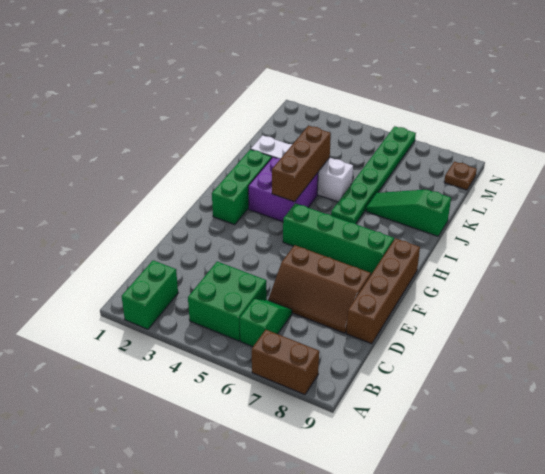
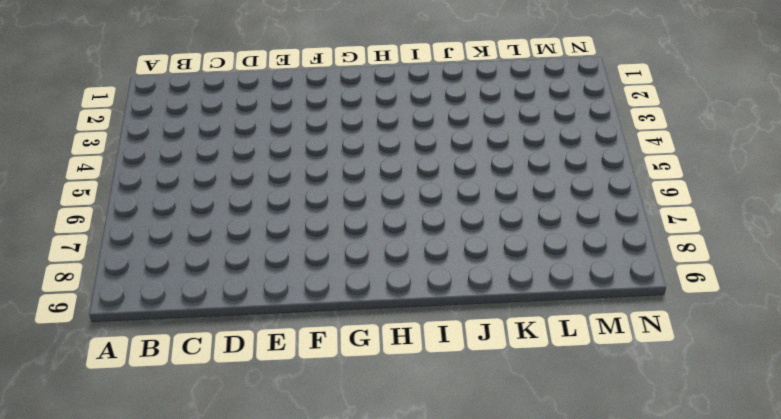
none -> green brick A2:B2 level 1
none -> brown brick A7:A8 level 1
none -> green brick B4:C5 level 1

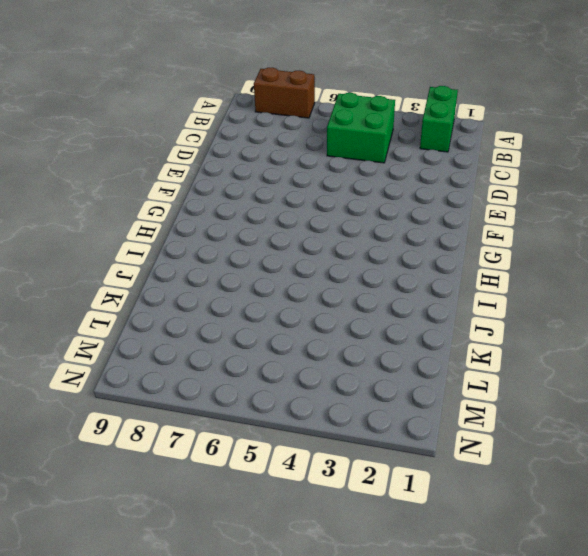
none -> green slope B6:C6 level 1 top B
none -> brown slope D6:E8 level 1 top E
none -> brown brick D9:G9 level 1

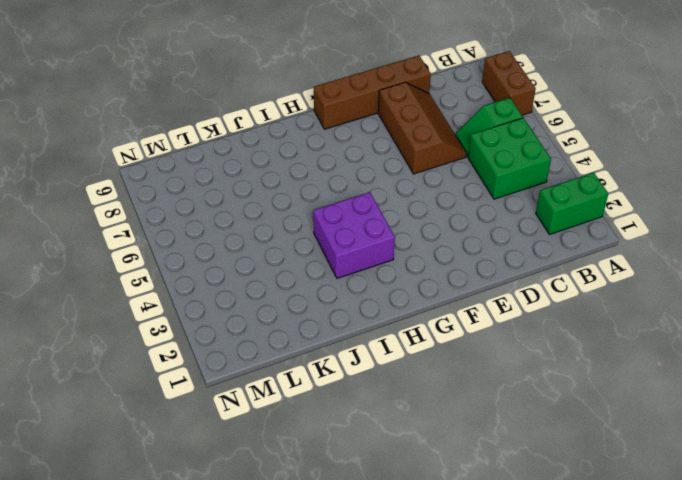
none -> green brick G2:I2 level 1
none -> green brick G5:G8 level 1
none -> green plate I6:N6 level 1

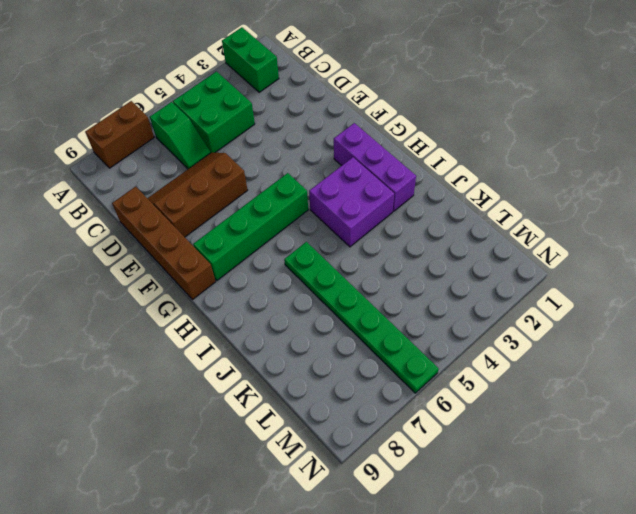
purple brick G2:I2 level 1 -> green brick G2:I2 level 1
none -> white brick J2:J5 level 1
none -> green slope J7:J9 level 1 top 9
none -> brown plate M9 level 1

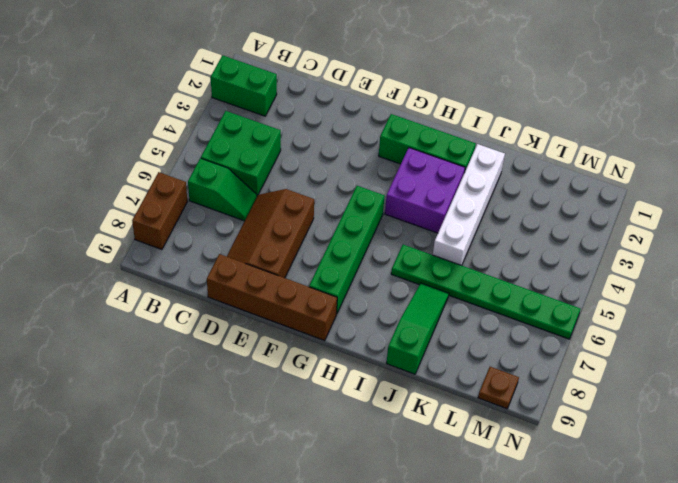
none -> brown brick H4:J4 level 2

